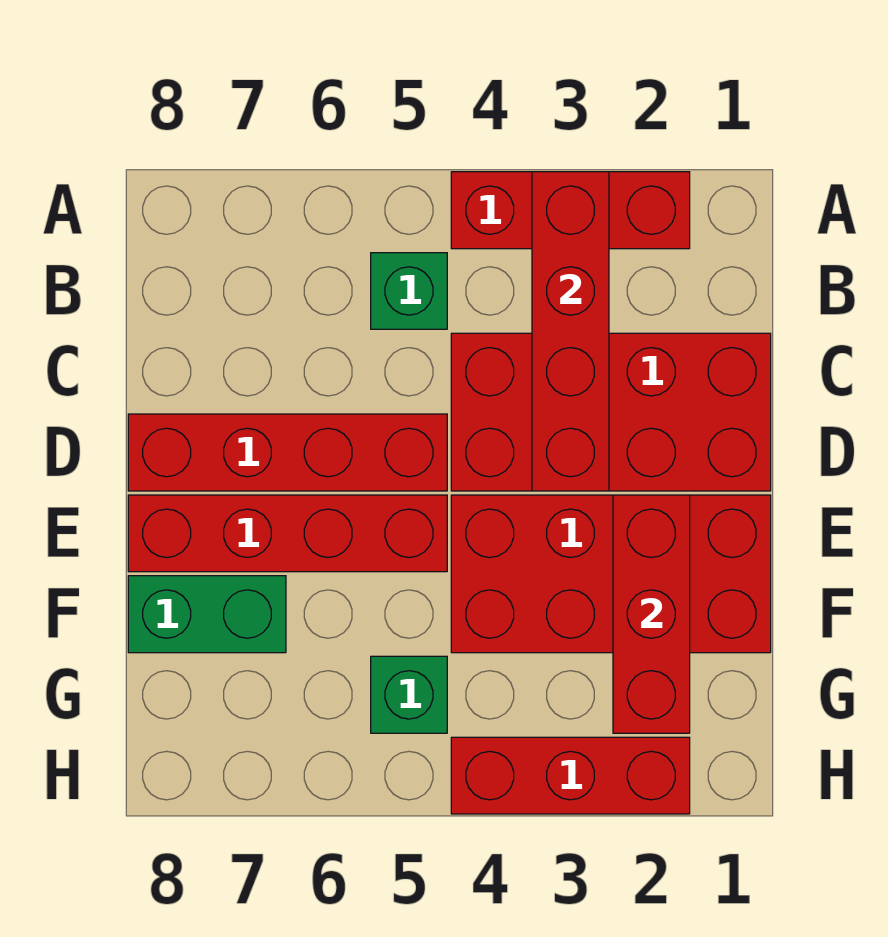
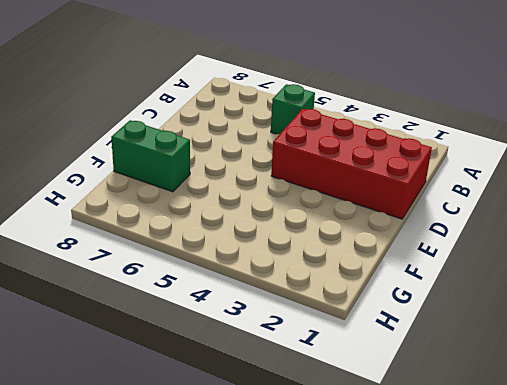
none -> red brick A2:A4 level 1
none -> red brick D5:D8 level 1

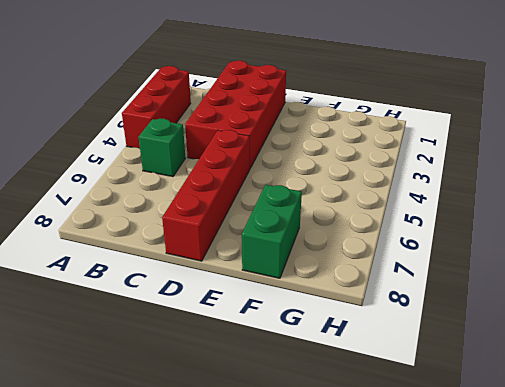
none -> red brick E1:F4 level 1
none -> red brick E5:E8 level 1

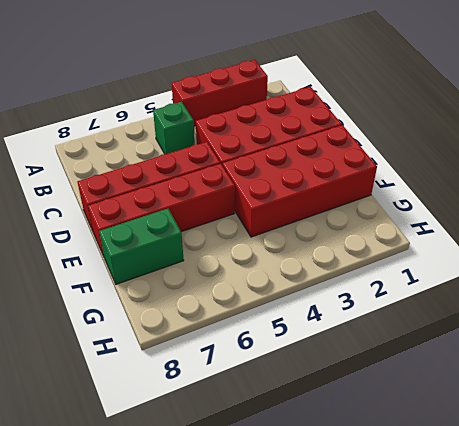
none -> green brick G5 level 1
none -> red brick H2:H4 level 1

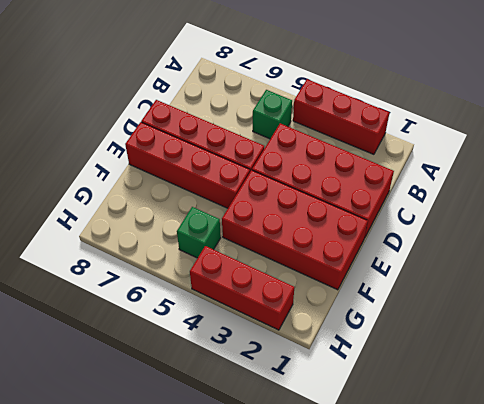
none -> green brick F7:F8 level 1
none -> red brick A3:D3 level 2

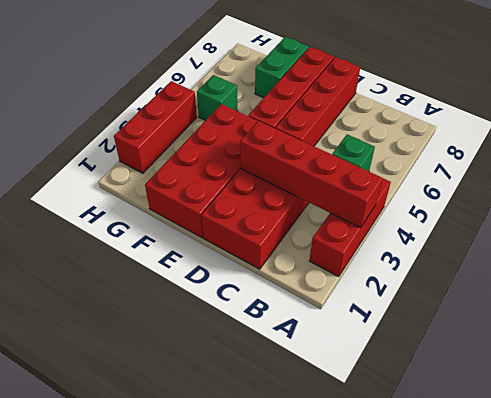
none -> red brick E2:G2 level 2

